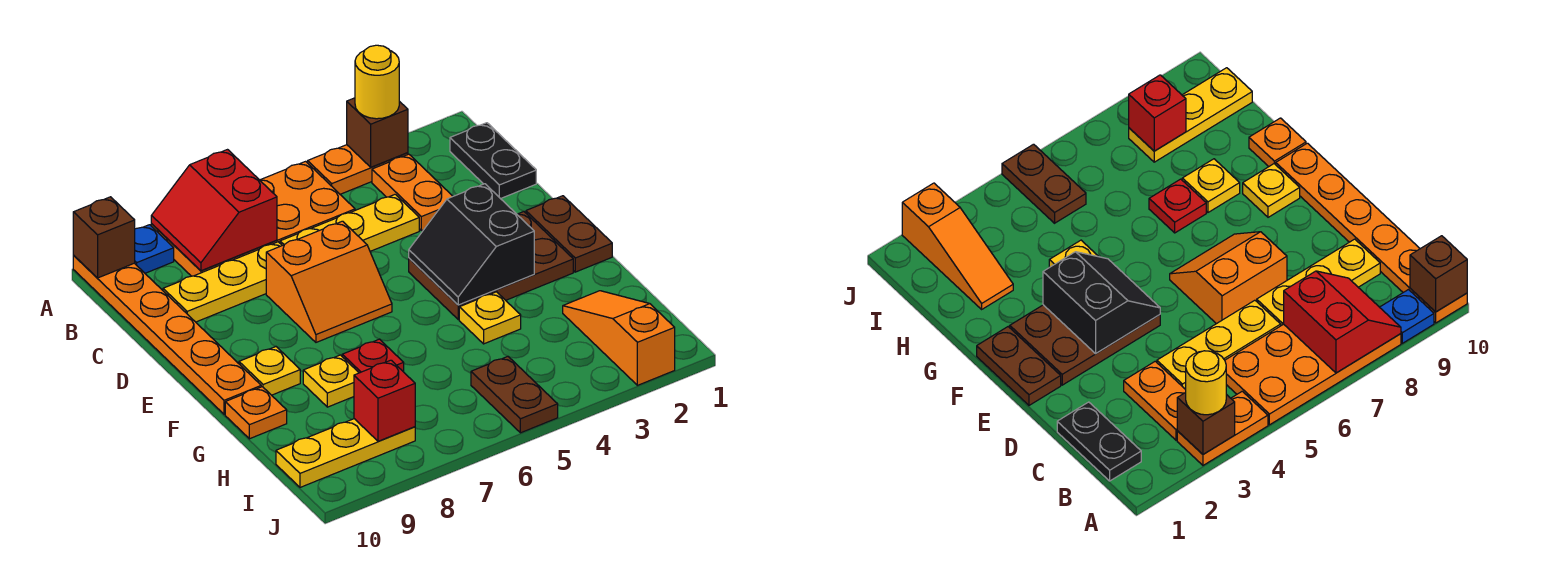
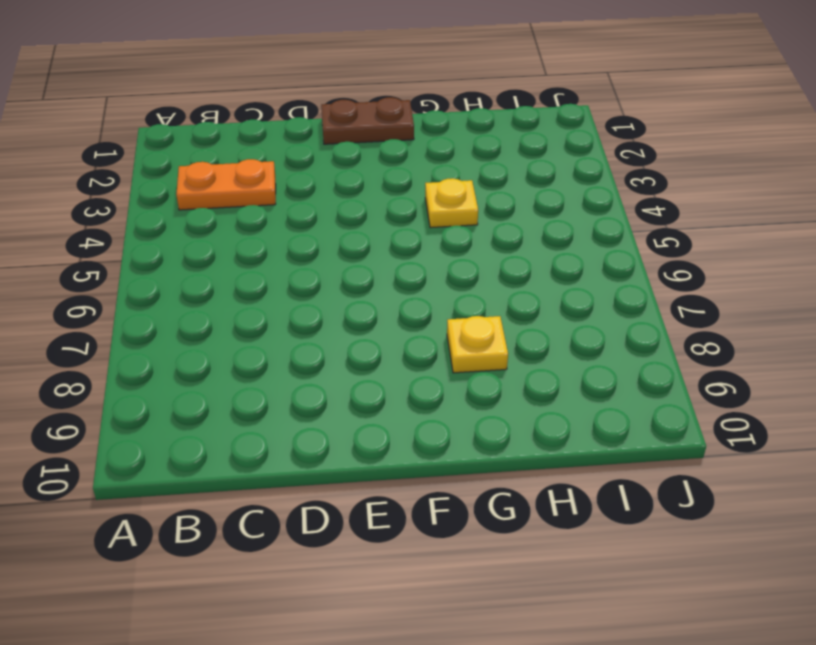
none -> orange plate A3:A4 level 1
none -> orange plate A5:B8 level 1
none -> blue plate A9 level 1

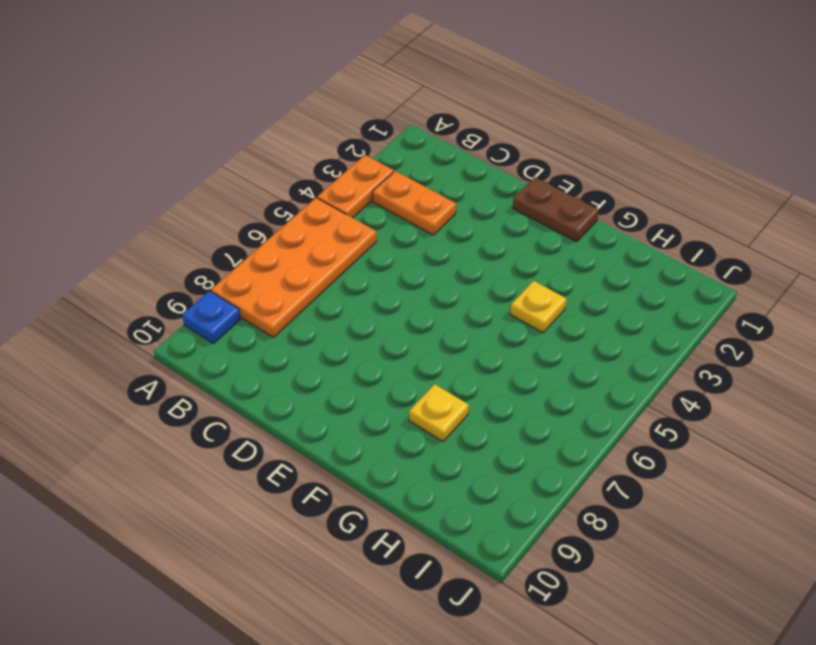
none -> orange plate A10:F10 level 1
none -> black plate B1:C1 level 1
none -> yellow plate C4:C6 level 1

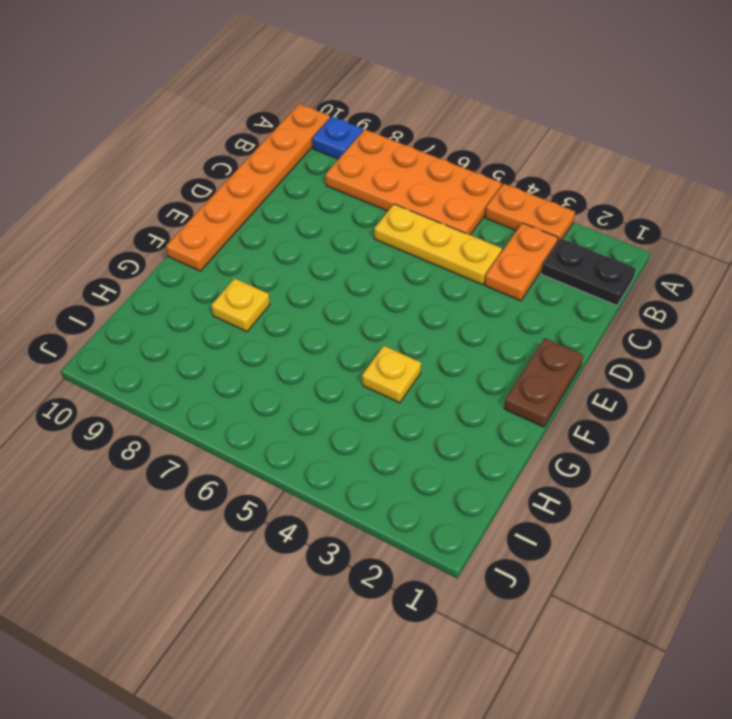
black plate B1:B2 level 1 -> black plate B1:C1 level 1
none -> yellow plate C7:C9 level 1
none -> orange slope D6:E7 level 1 top D
none -> brown plate E2:F4 level 1

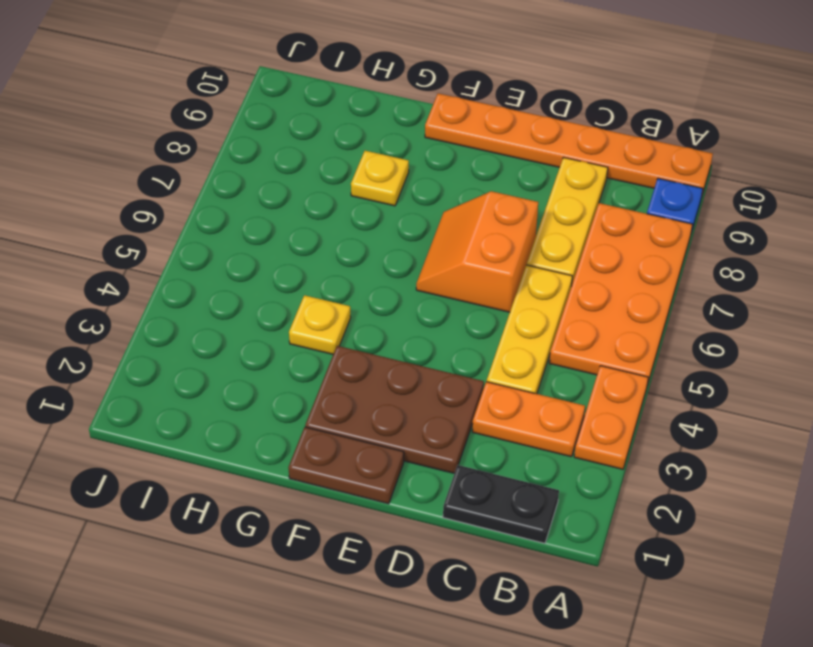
brown plate D2:F3 level 1 -> brown plate E2:F4 level 1
none -> yellow plate F9 level 1
none -> red plate G7 level 1
none -> orange plate G10 level 1

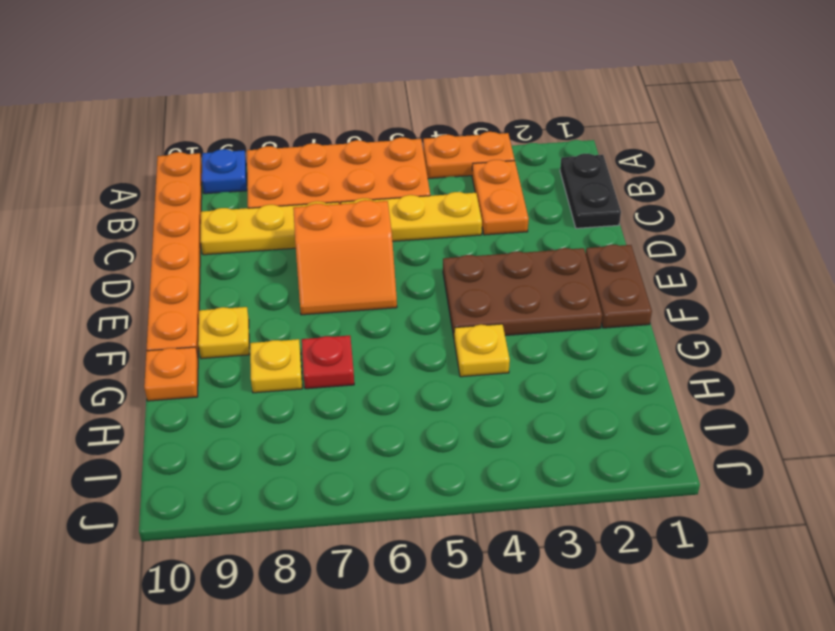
none -> orange slope H2:J2 level 1 top J
none -> brown plate I5:J5 level 1
none -> yellow plate I8:I10 level 1

